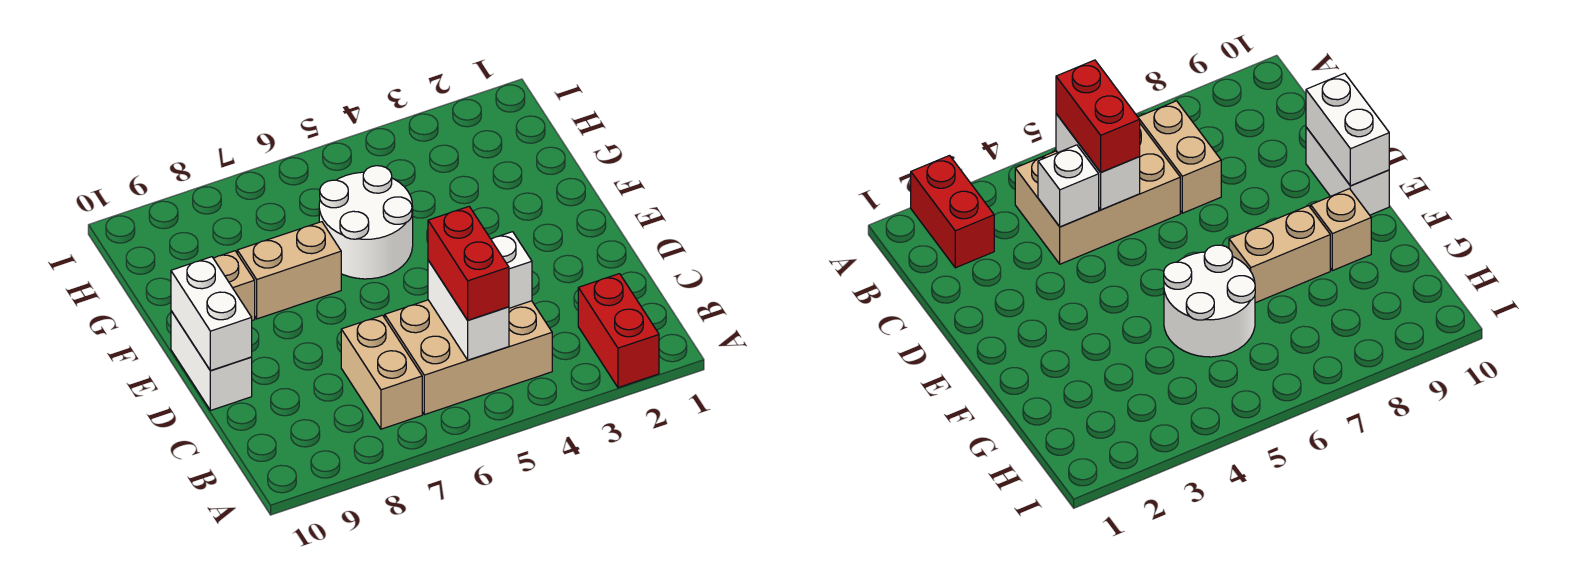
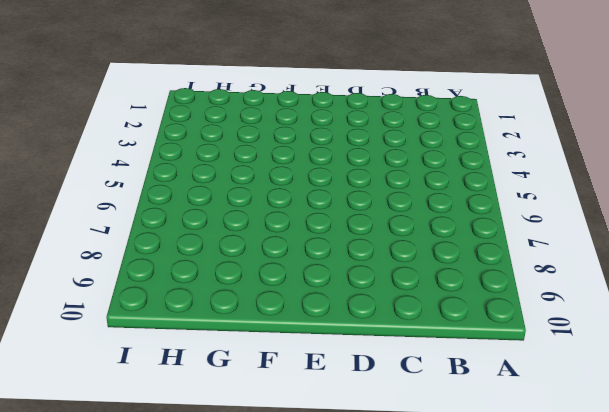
none -> red brick A2:B2 level 1
none -> tan brick B4:C6 level 1

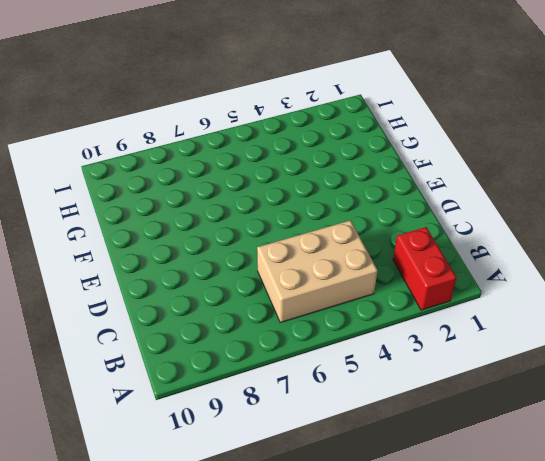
none -> tan brick B7:C7 level 1
none -> white brick D10:E10 level 1

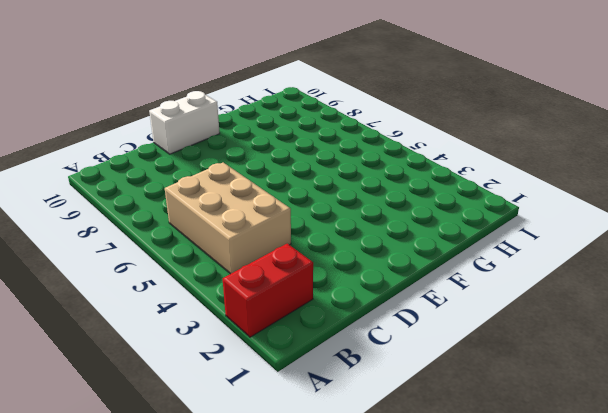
none -> tan brick B7:C7 level 1
none -> white round brick F5:G6 level 1

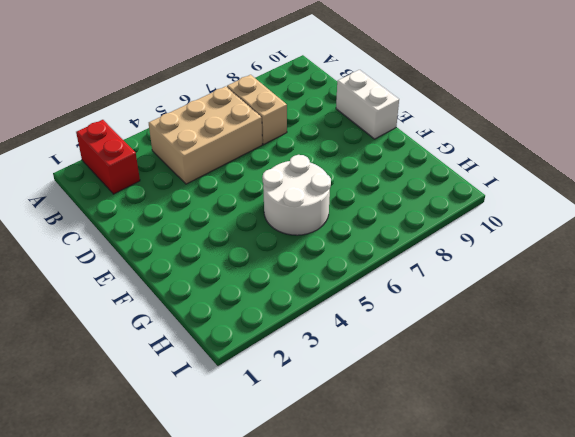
none -> tan brick F7:F8 level 1
none -> tan brick F9 level 1

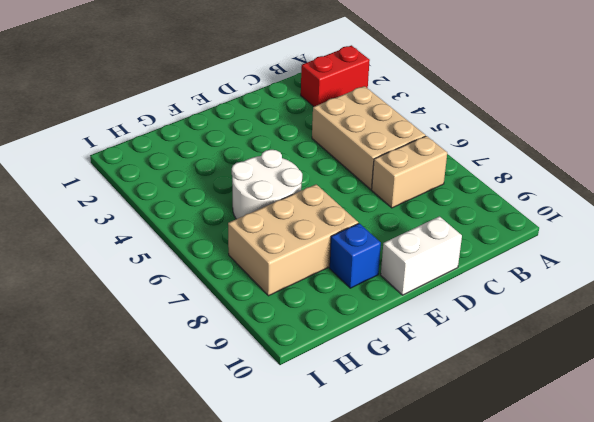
tan brick F7:H8 level 1 -> tan brick F7:F8 level 1
blue brick F9 level 1 -> tan brick F9 level 1
none -> white brick B5:C5 level 2
none -> white brick C4 level 2

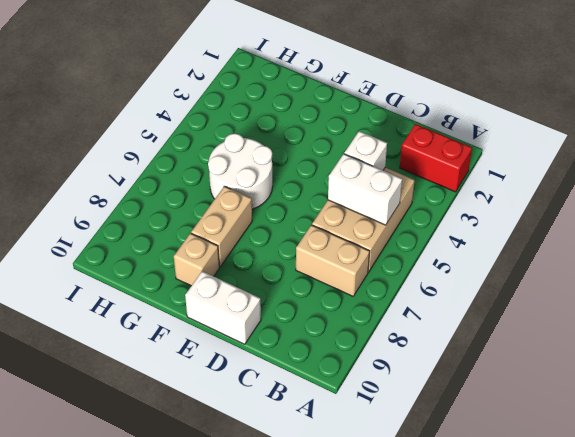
none -> white brick D10:E10 level 2
none -> red brick B5:C5 level 3

